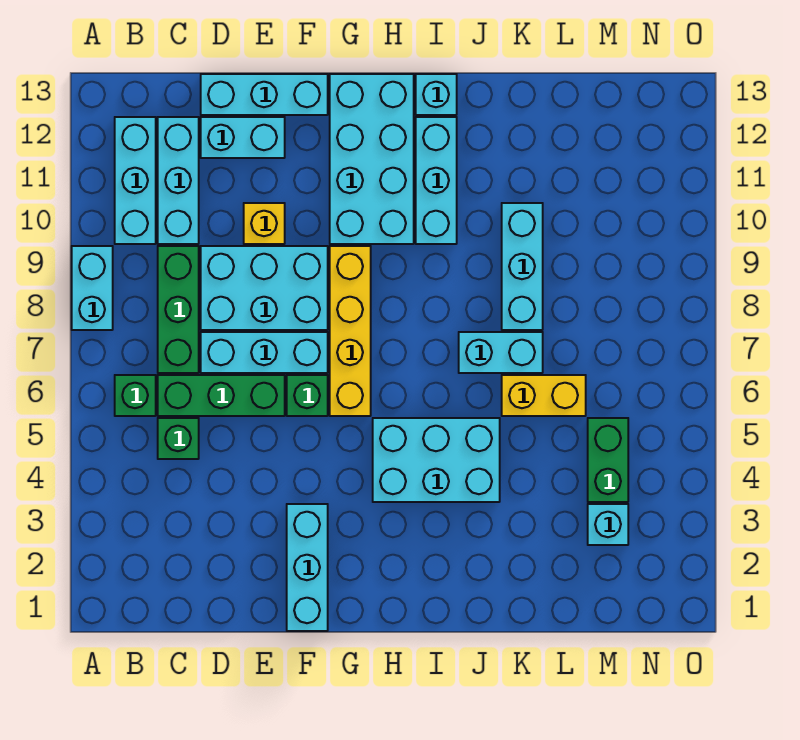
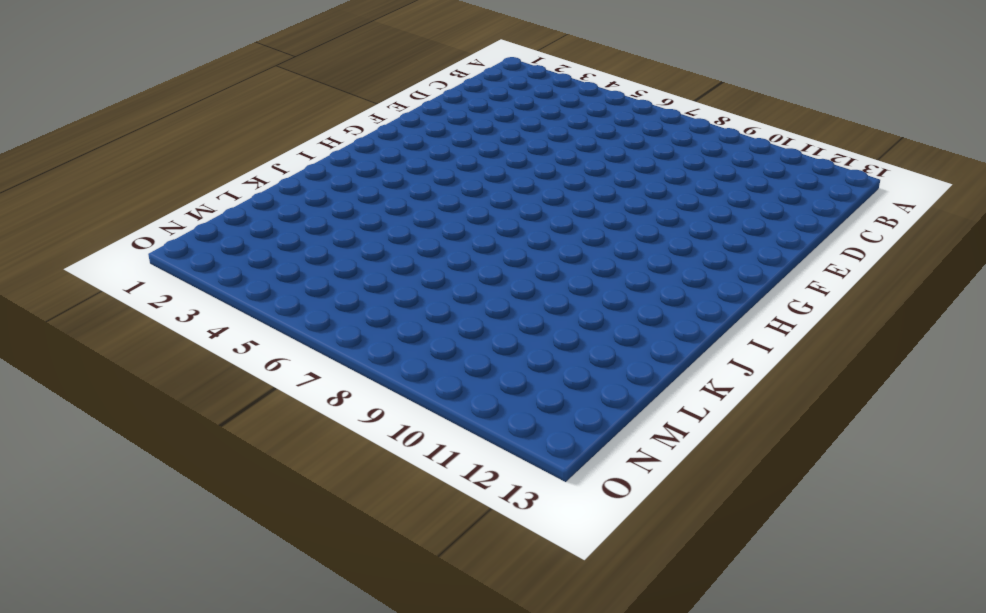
none -> cyan brick A8:A9 level 1
none -> green brick B6 level 1
none -> cyan brick B10:B12 level 1

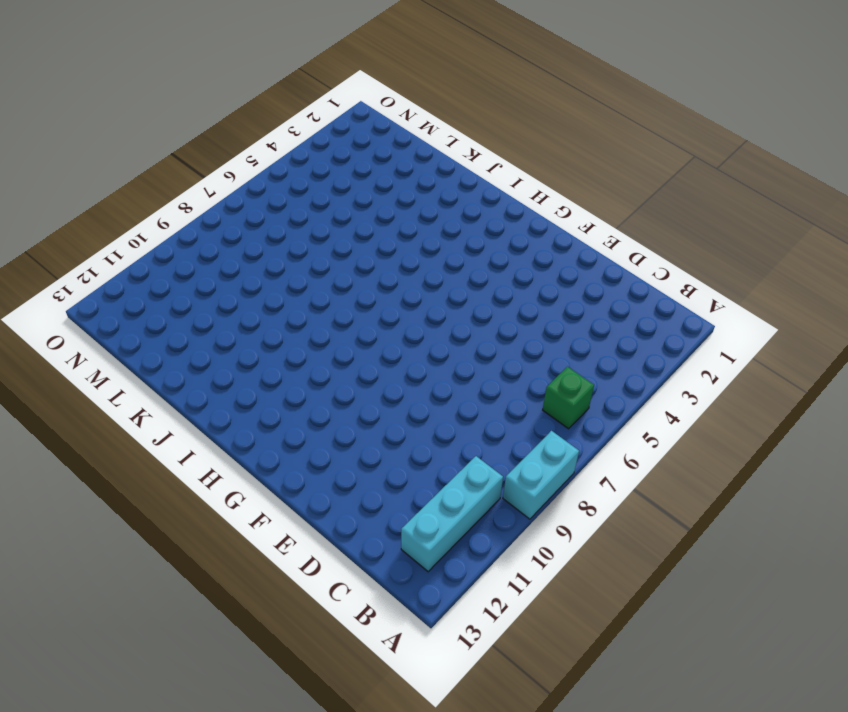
none -> green brick C5 level 1
none -> green brick C6:E6 level 1
none -> green brick C7:C9 level 1

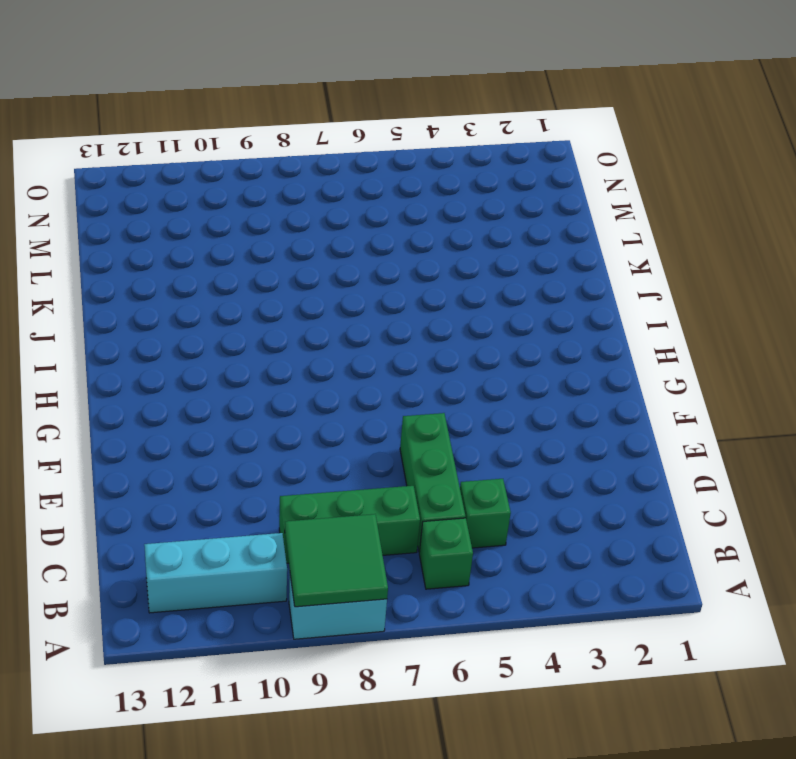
green tile A8:B9 level 2 -> none
none -> cyan brick C10:C12 level 1
none -> cyan brick D7:F7 level 1
none -> cyan brick D8:F9 level 1

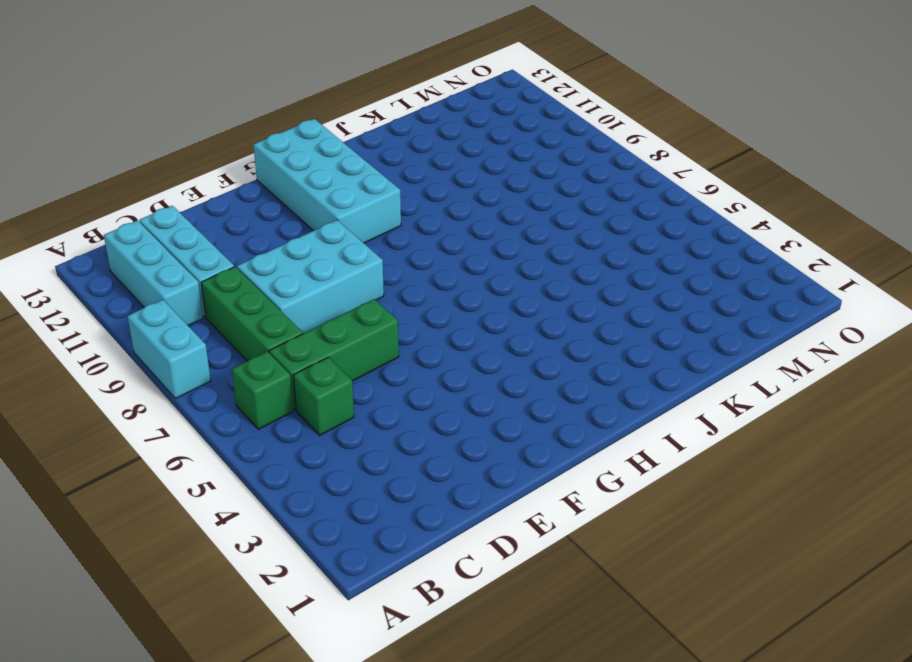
none -> cyan brick D7:F7 level 1
none -> cyan brick D12:E12 level 1
none -> cyan brick D13:F13 level 1

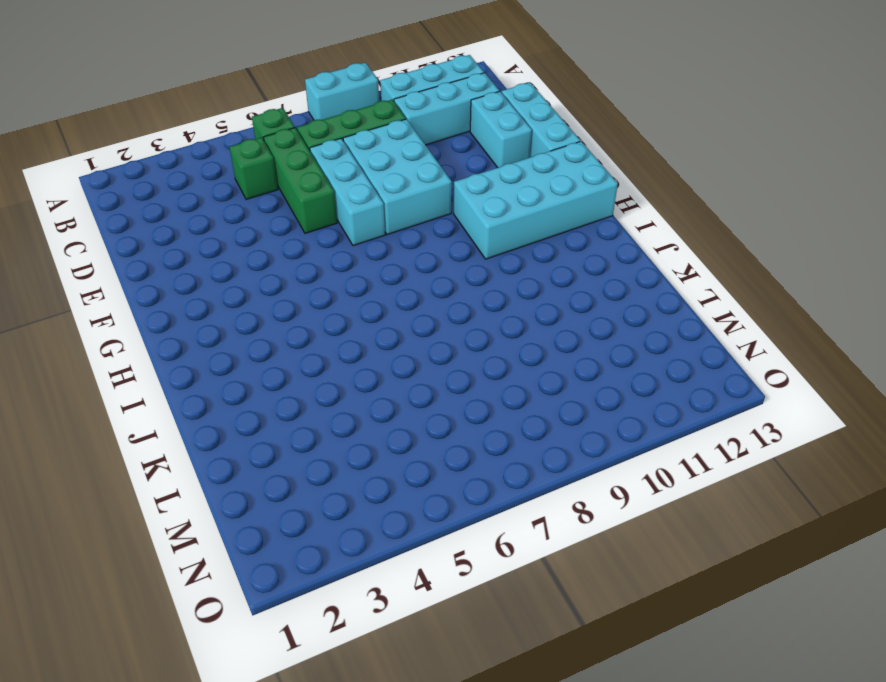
none -> yellow brick E10 level 1
none -> cyan brick F1:F3 level 1
none -> green brick F6 level 1

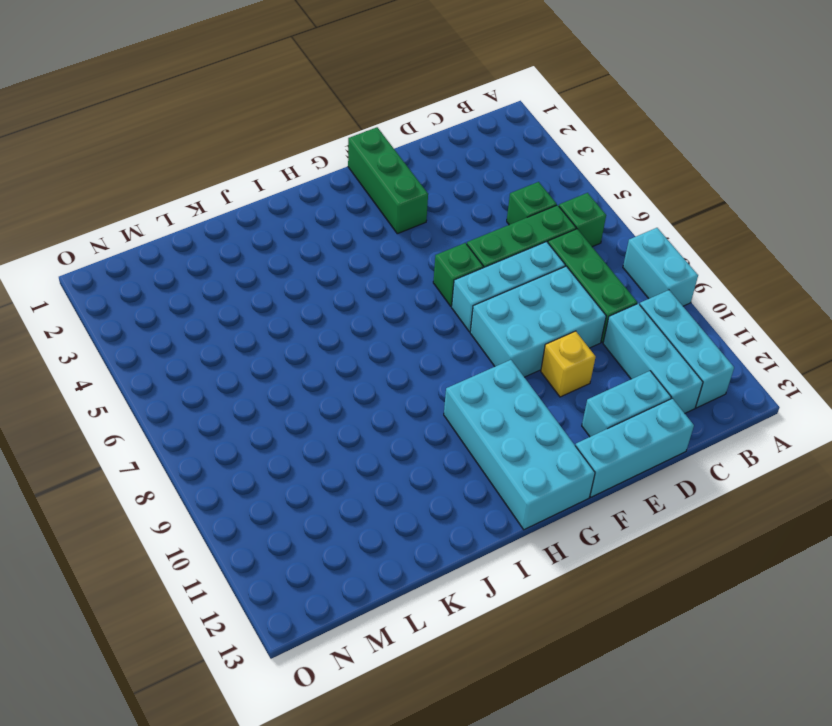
green brick F1:F3 level 1 -> cyan brick F1:F3 level 1
none -> yellow brick G6:G9 level 1
none -> cyan brick H4:J5 level 1
none -> cyan brick I10:I12 level 1

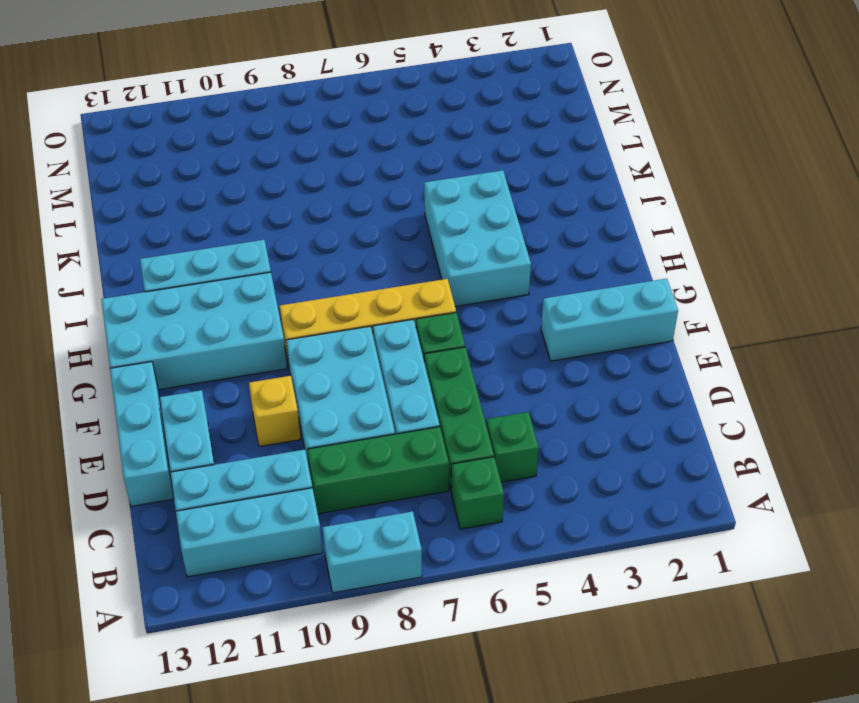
none -> cyan brick I13 level 1
none -> cyan brick J7:K7 level 1
none -> yellow brick K6:L6 level 1

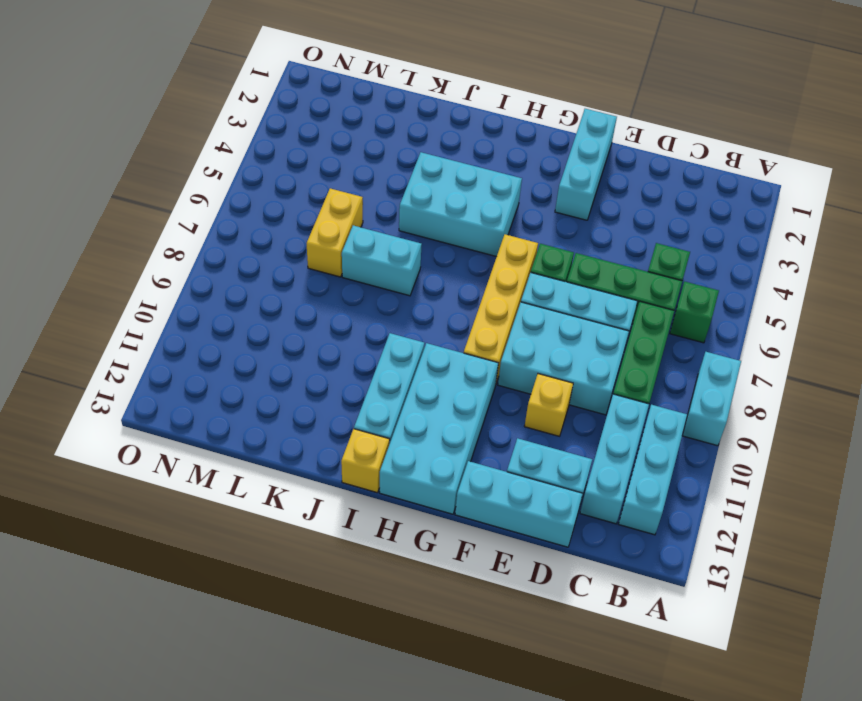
yellow brick I13 level 1 -> cyan brick I13 level 1
yellow brick L6:L7 level 1 -> yellow brick K6:L6 level 1
none -> cyan brick K8:K10 level 1
none -> cyan brick M3 level 1
none -> green brick M4:M5 level 1

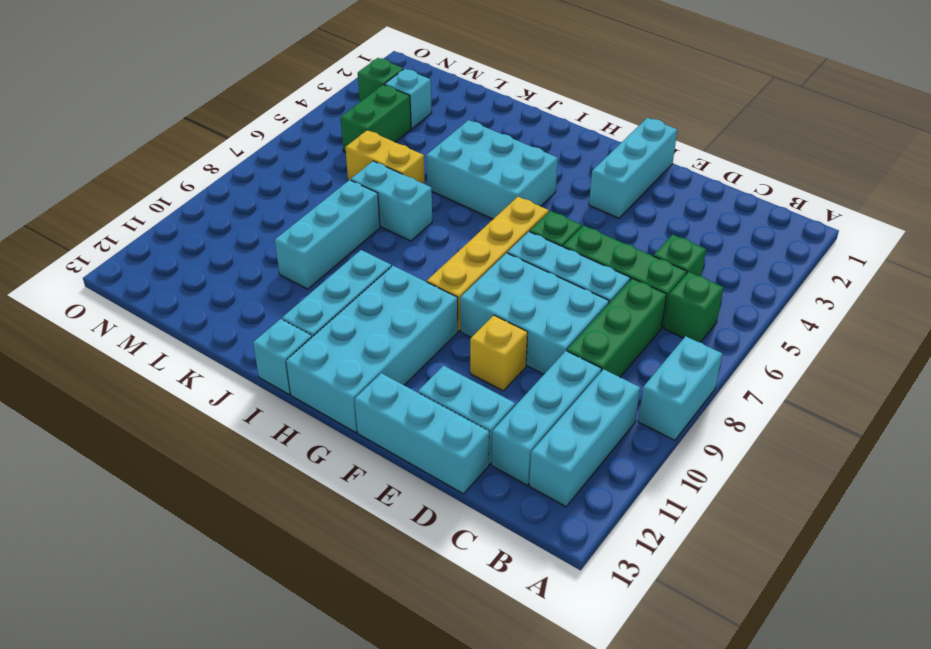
green brick N3 level 1 -> none

